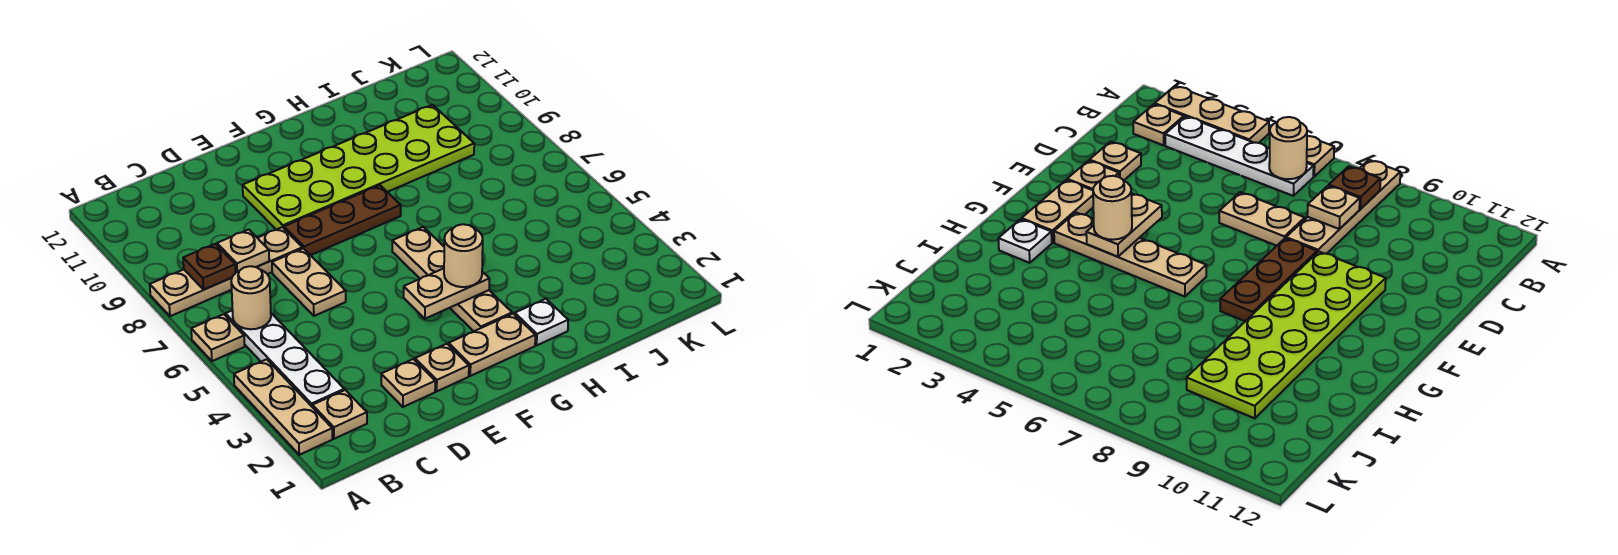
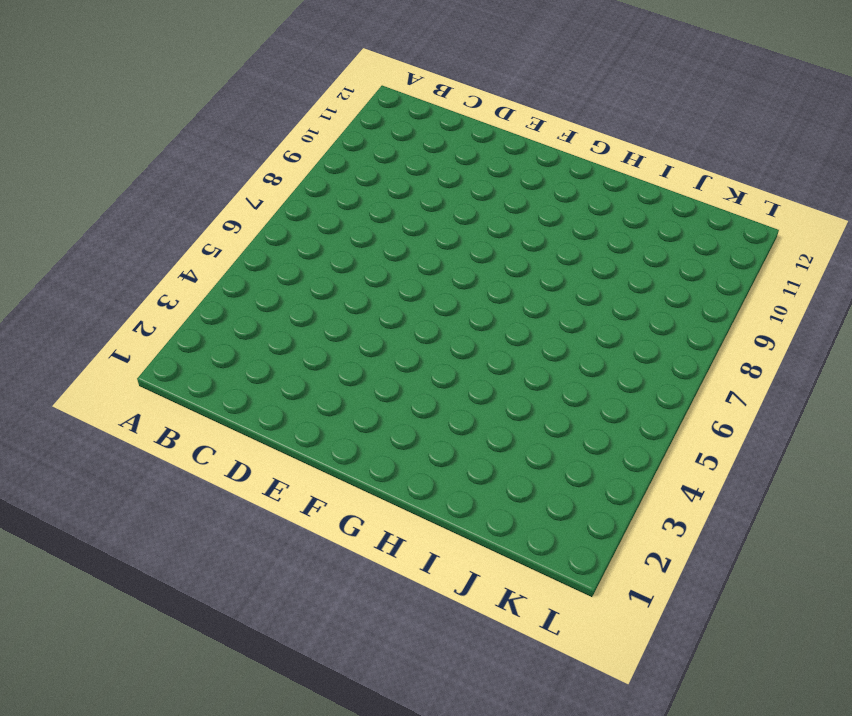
none -> tan plate A2:A4 level 1
none -> tan plate A6 level 1
none -> tan plate A8:D8 level 1

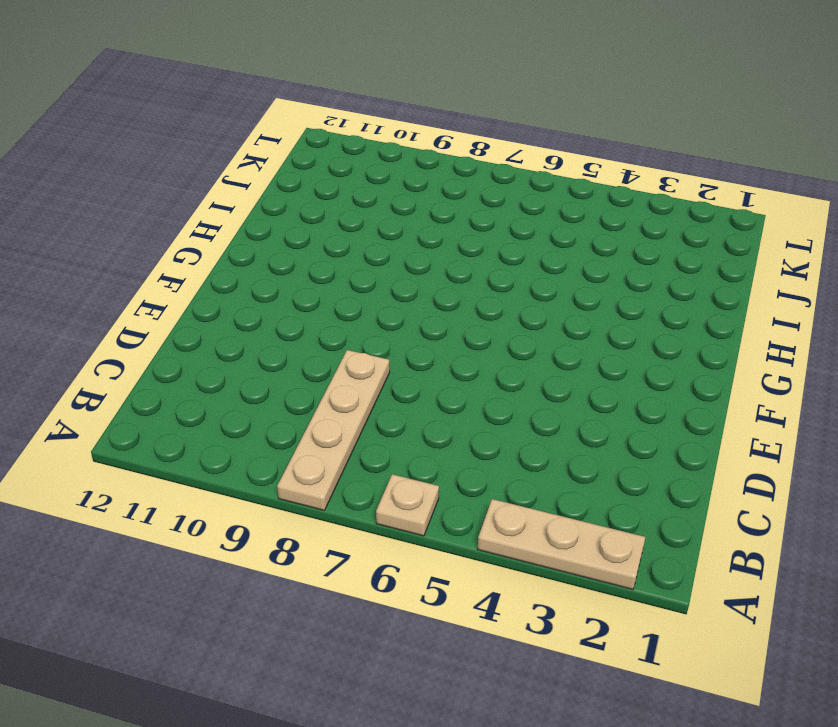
none -> tan plate B2 level 1
none -> white plate B3:B6 level 1
none -> tan plate D2 level 1

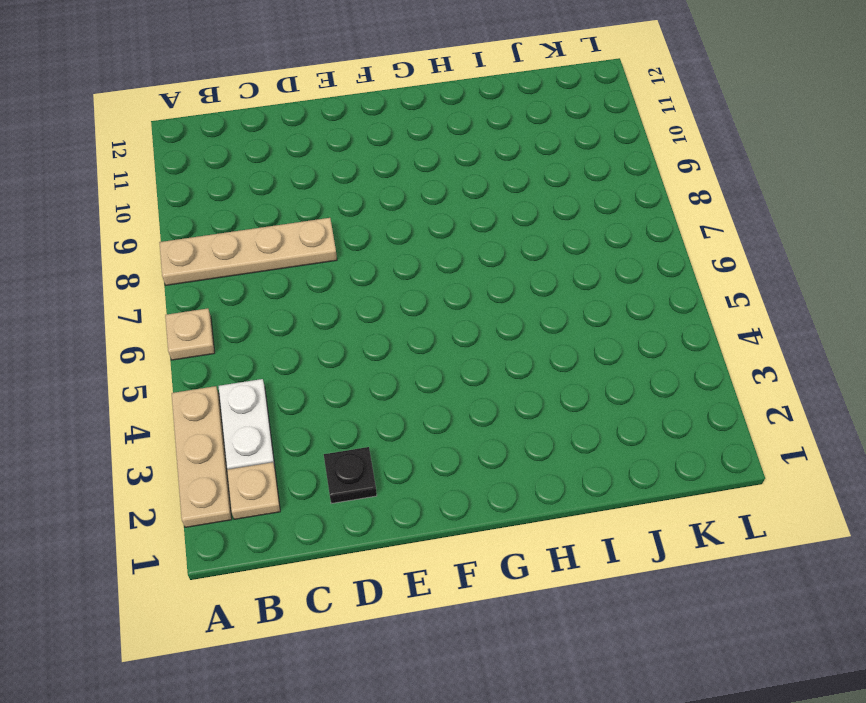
white plate B3:B4 level 1 -> white plate B3:B6 level 1
black plate D2 level 1 -> tan plate D2 level 1
none -> tan plate D6:D7 level 1
none -> tan plate E2 level 1
none -> brown plate E8:G8 level 1

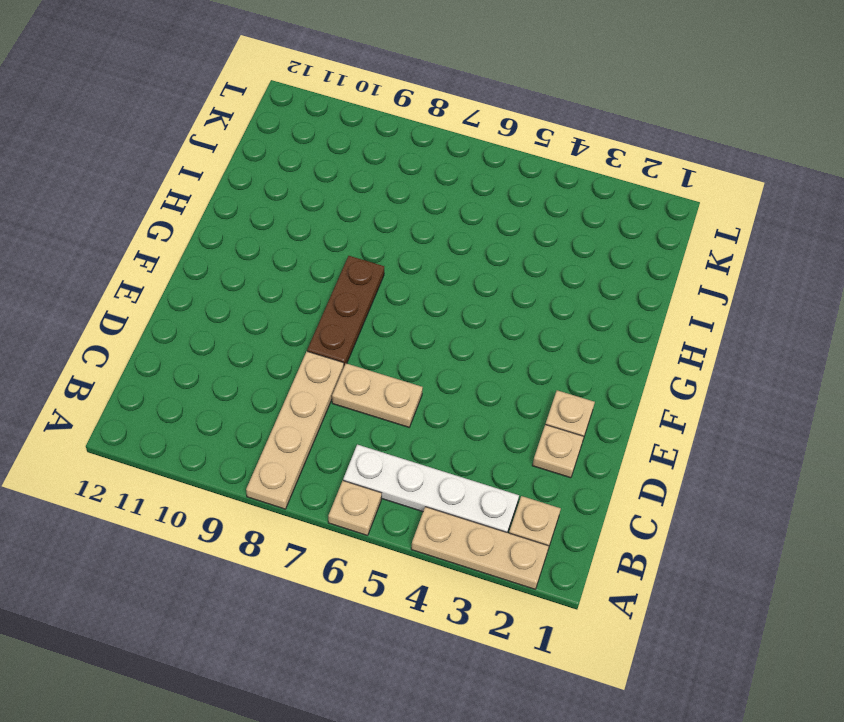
none -> lime plate E9:J10 level 1
none -> tan plate F2:G2 level 1
none -> tan plate G3:G6 level 1

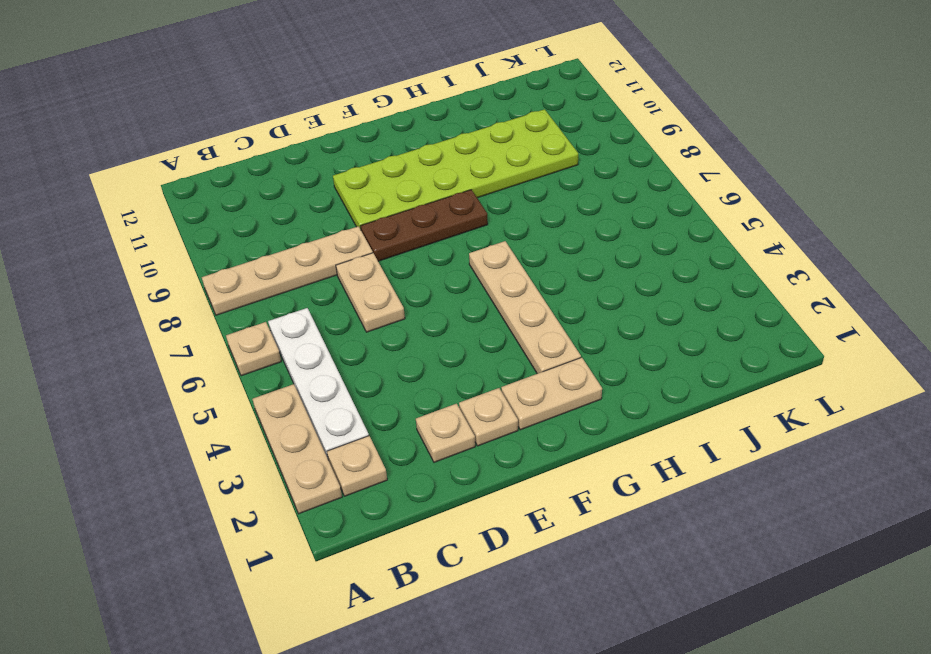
none -> white plate H2 level 1
none -> tan round brick B6 level 2
none -> brown plate B8 level 2

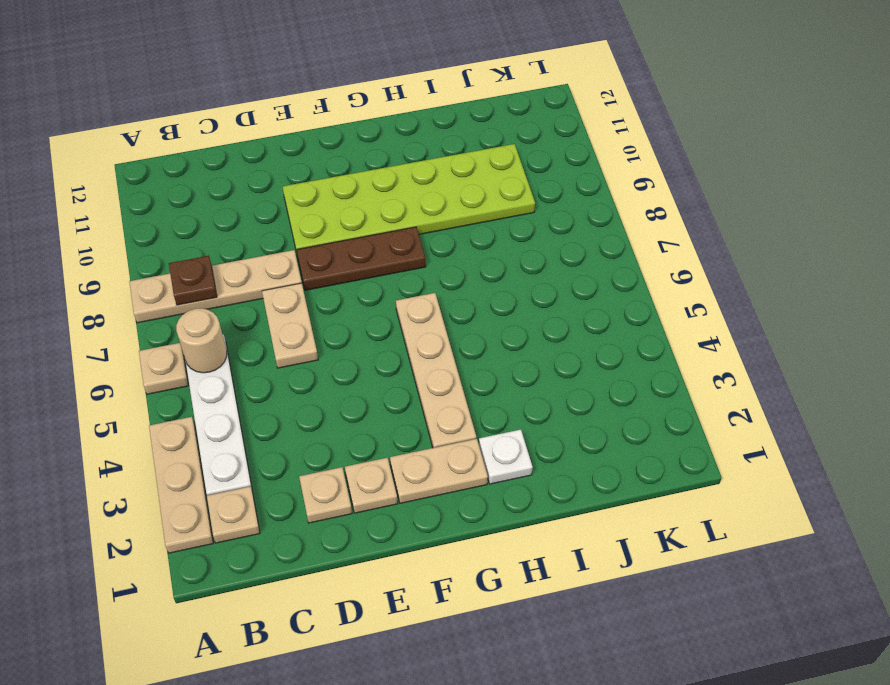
none -> tan plate C8 level 2
none -> tan plate F4:G4 level 2
none -> tan round brick G4 level 3

